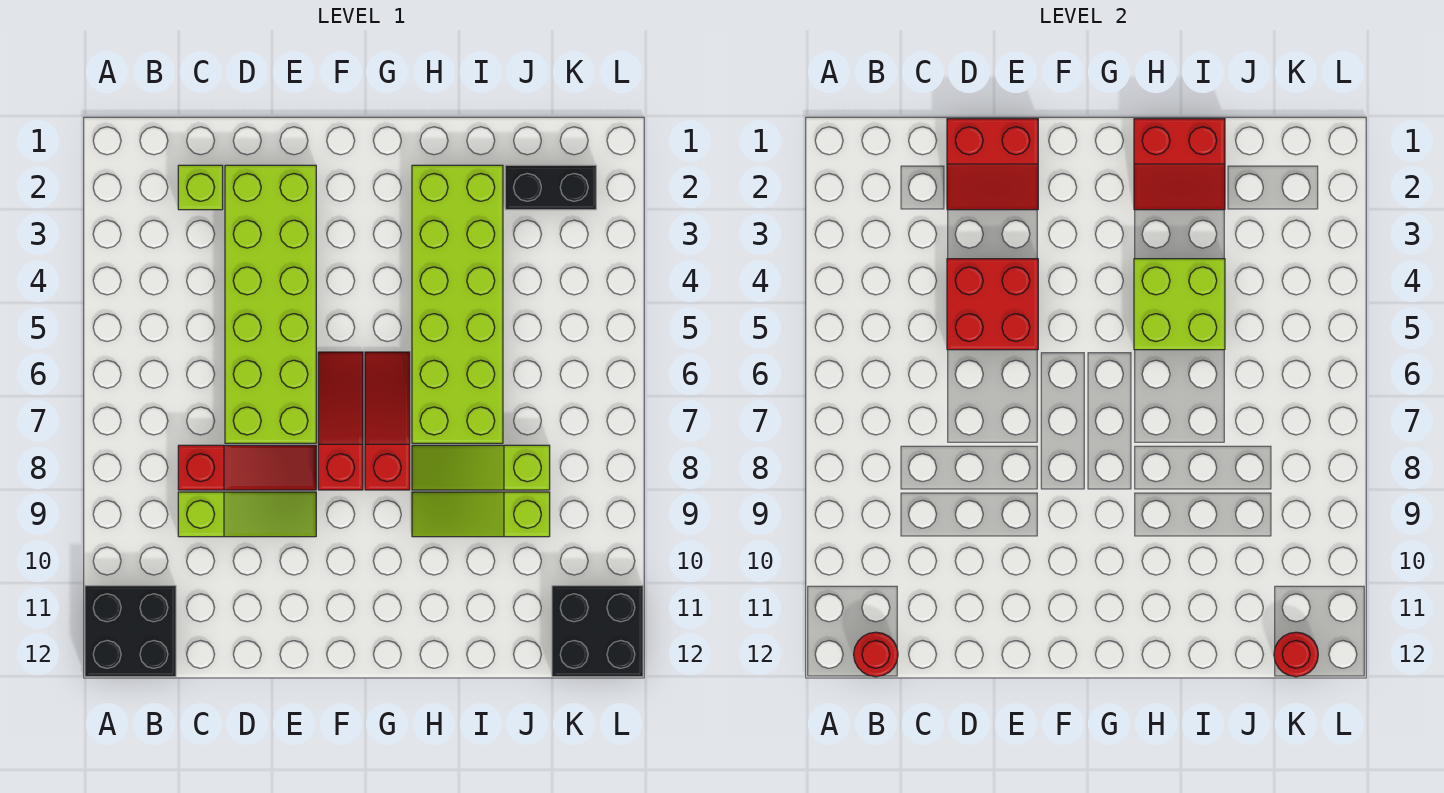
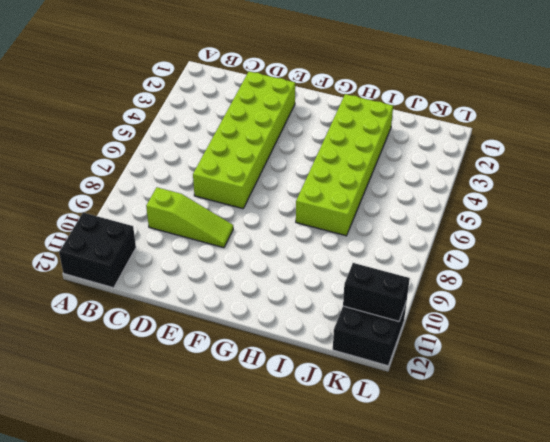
black brick K11:L11 level 2 -> black brick J2:K2 level 1
none -> lime brick C2 level 1
none -> red slope C8:E8 level 1 top C
none -> red slope F6:F8 level 1 top 8

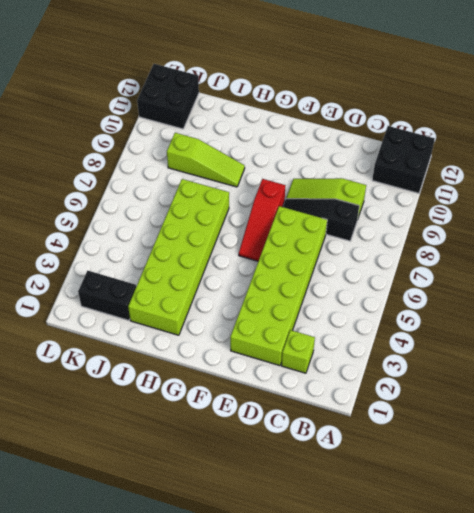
black slope C8:E8 level 1 top C -> red slope C8:E8 level 1 top C
none -> red slope G6:G8 level 1 top 8
none -> lime slope H8:J8 level 1 top J
none -> red round brick B12 level 2

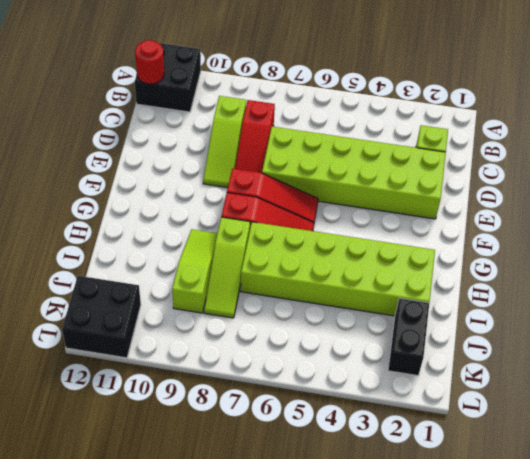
lime slope H8:J8 level 1 top H -> lime slope H8:J8 level 1 top J
none -> red slope D1:E2 level 2 top 1
none -> red brick D4:E5 level 2
none -> red slope H1:I2 level 2 top 1

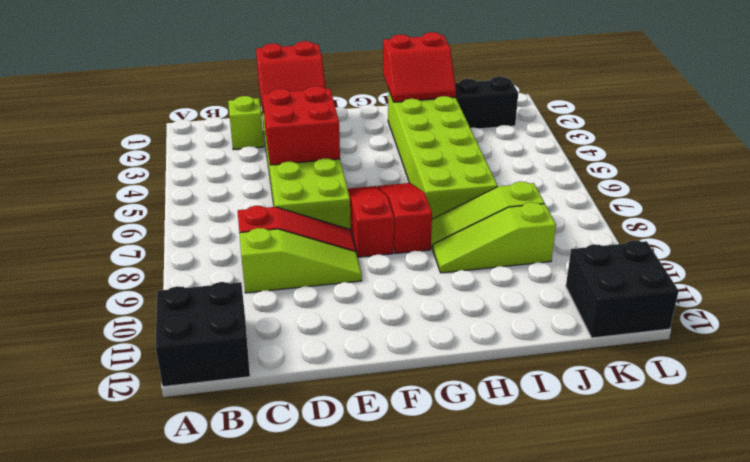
none -> red round brick B12 level 2
none -> lime brick H4:I5 level 2
none -> red round brick K12 level 2

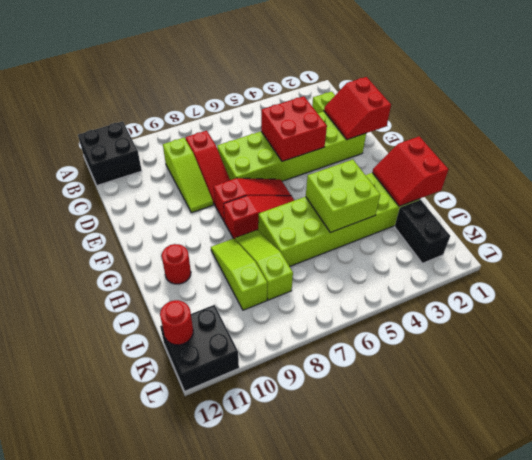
red round brick H11 level 1 -> red round brick B12 level 2

